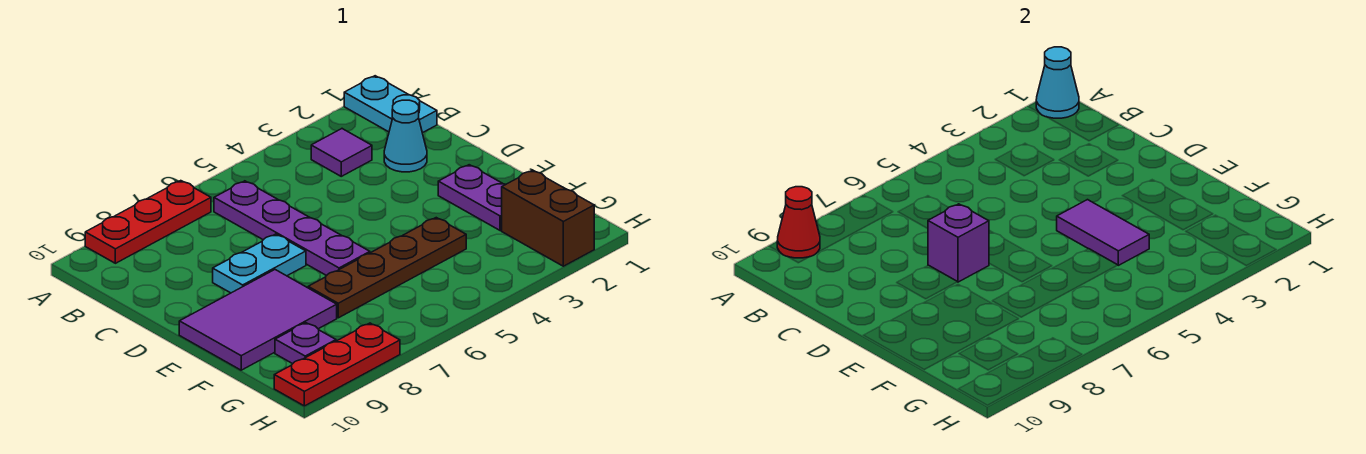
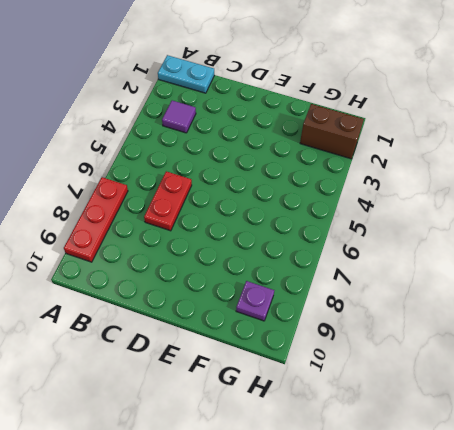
red plate C6:C7 level 1 -> purple plate B6:E6 level 1
none -> cyan cone C2 level 1
none -> cyan plate D7:D8 level 1
none -> purple plate E2:F2 level 1

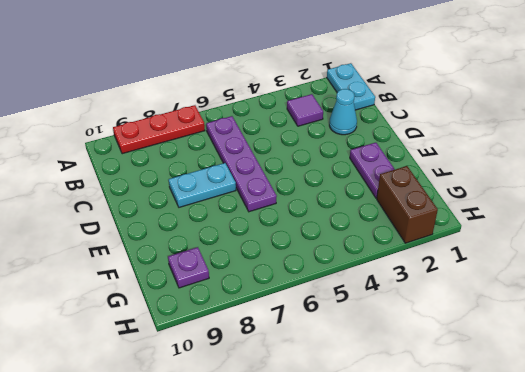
none -> purple tile E8:F10 level 1
none -> brown plate F4:F7 level 1
none -> red plate H8:H10 level 1

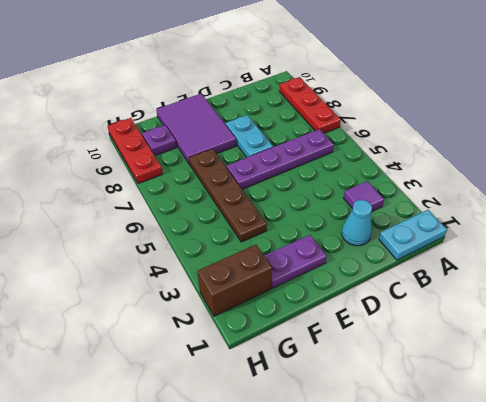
none -> cyan cone A1 level 2
none -> red cone A9 level 2
none -> purple brick D7 level 2

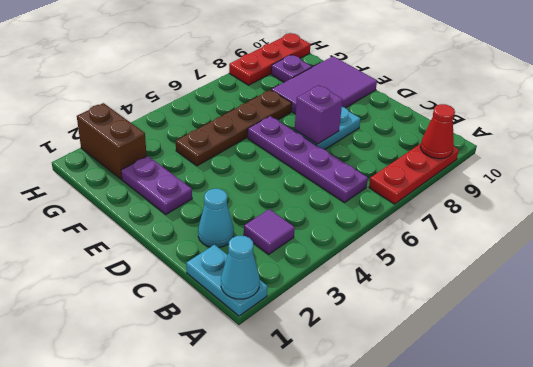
none -> purple tile E4:F4 level 2

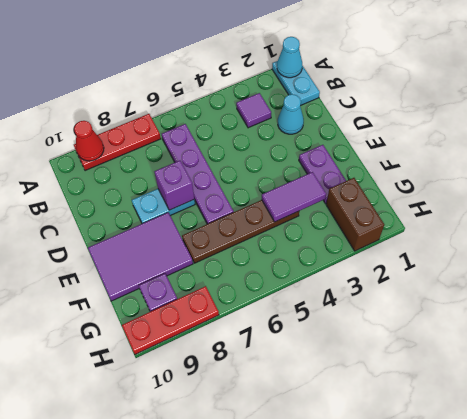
purple tile F3:F4 level 2 -> purple tile E4:F4 level 2

